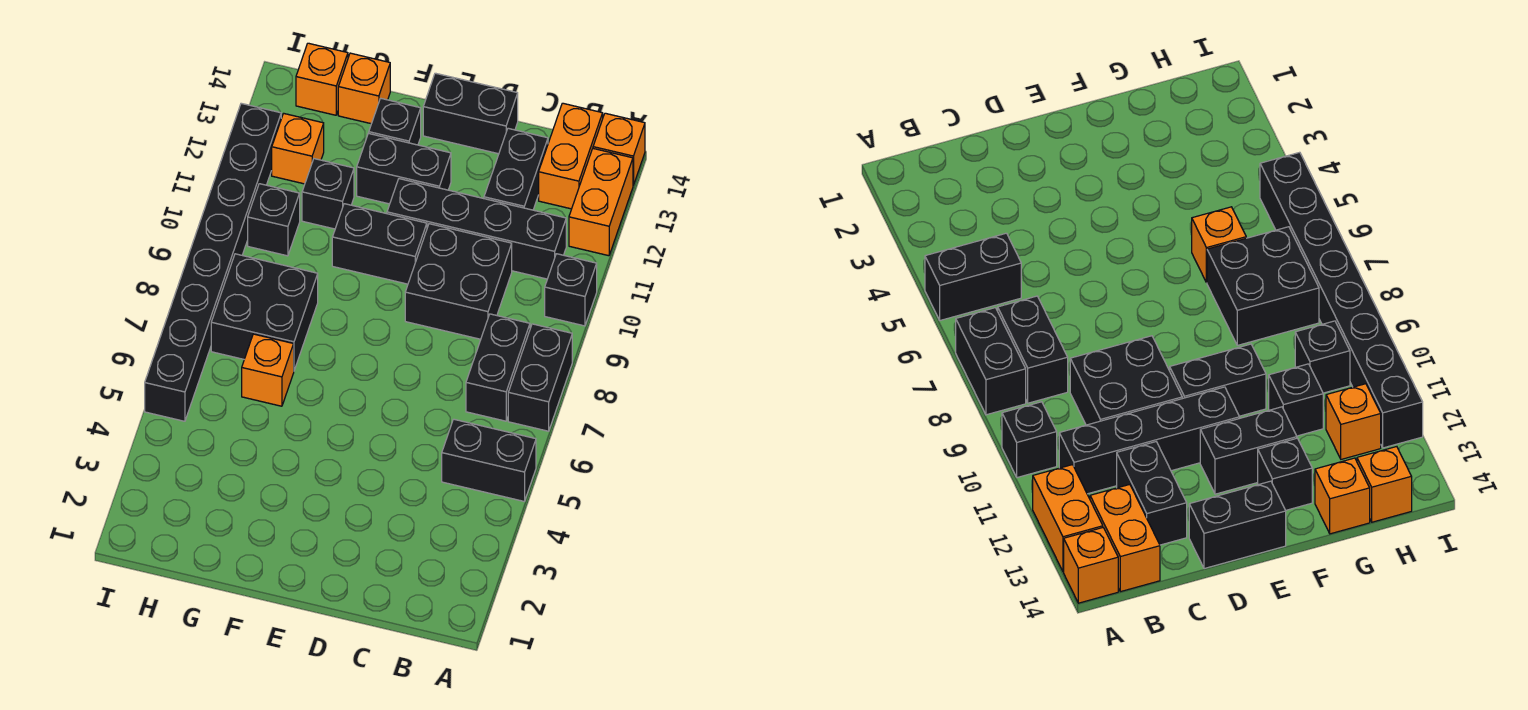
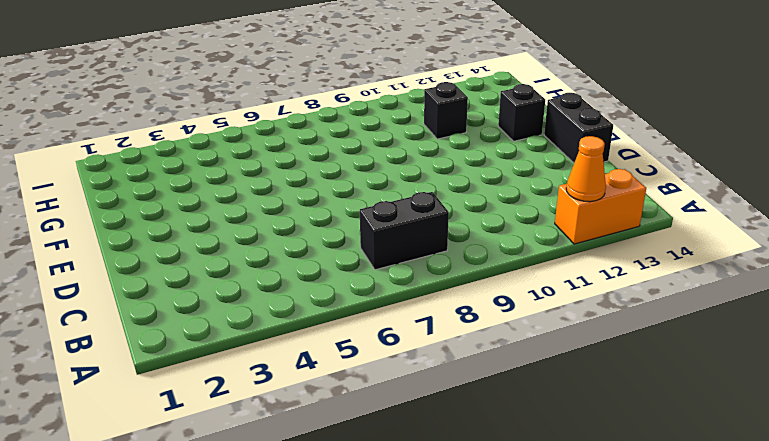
orange cone A12 level 2 -> none
none -> black brick A5:B5 level 1
none -> black brick A7:A8 level 1
none -> black brick A10 level 1

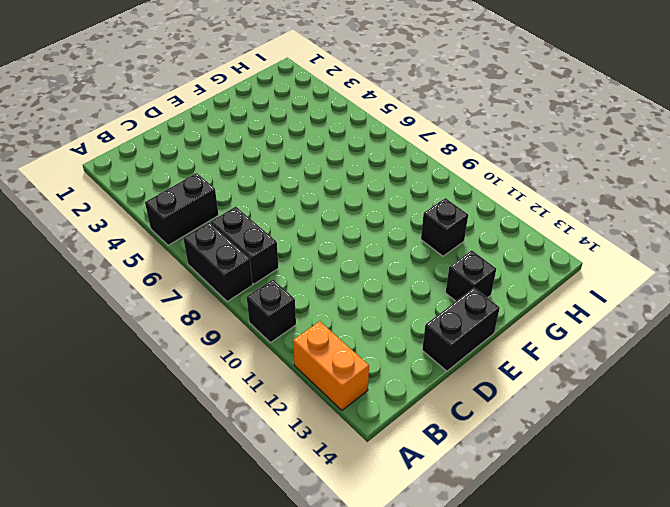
none -> orange brick A14 level 1
none -> black brick B11:E11 level 1
none -> orange brick B13:B14 level 1

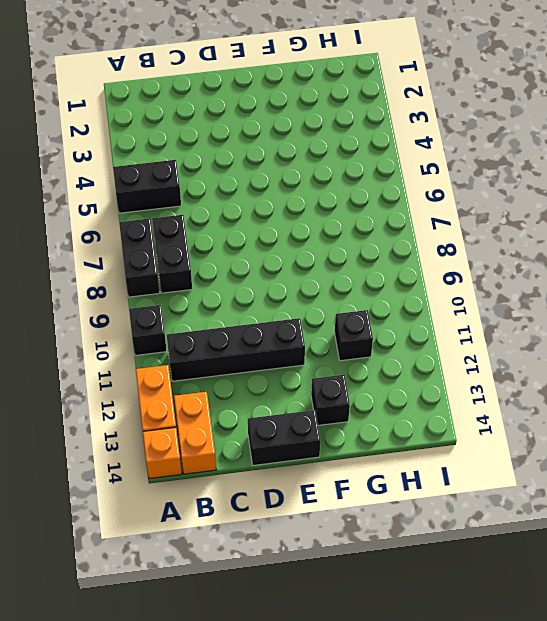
none -> black brick C9:D10 level 1
none -> black brick C12:C13 level 1
none -> black brick E10:F10 level 1

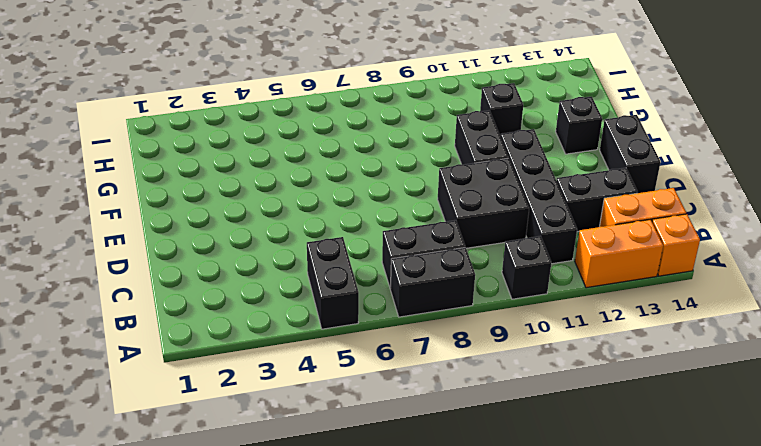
none -> black brick E12:F12 level 1
none -> orange brick G6 level 1
none -> black brick G7:H8 level 1

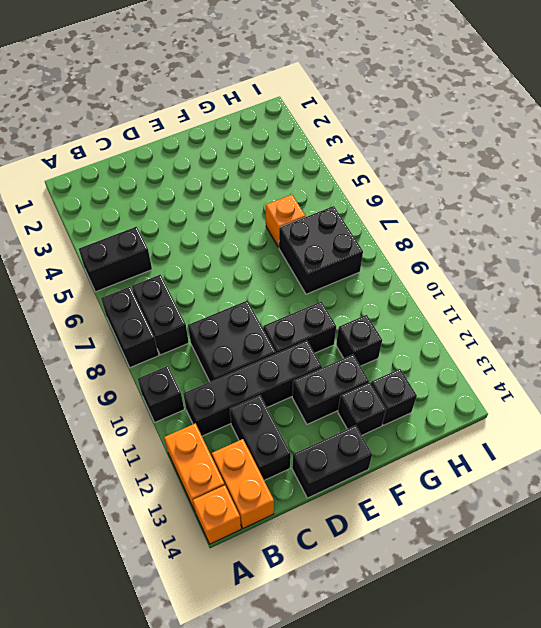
black brick G13 level 1 -> black brick H10 level 1
none -> orange brick G14 level 1
none -> orange brick H12 level 1
none -> orange brick H14 level 1

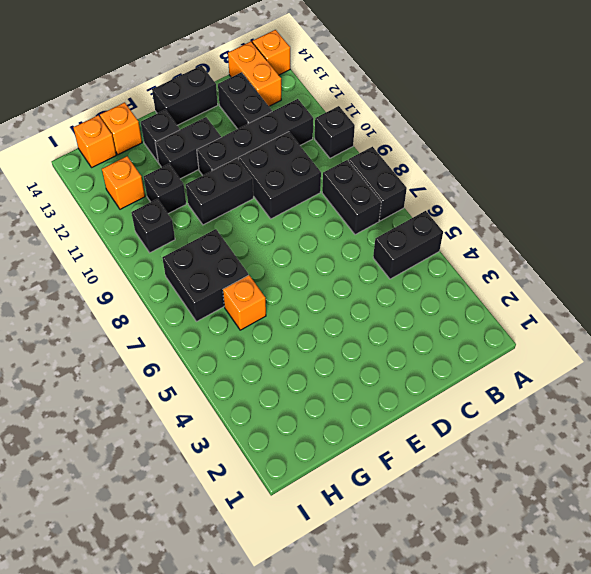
none -> orange brick A12:A13 level 1
none -> black brick I5:I12 level 1

